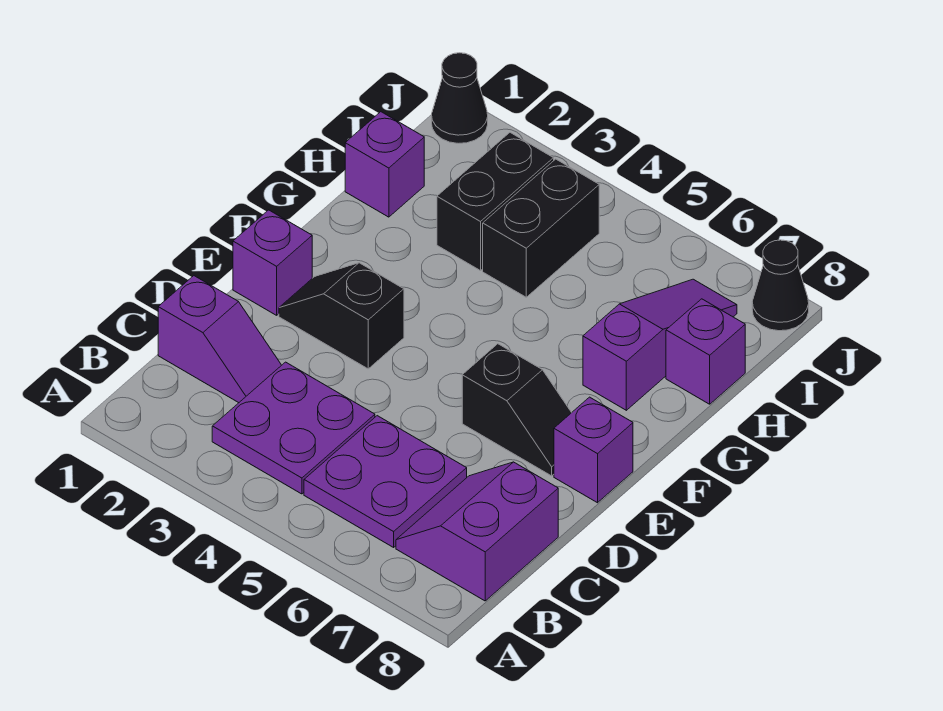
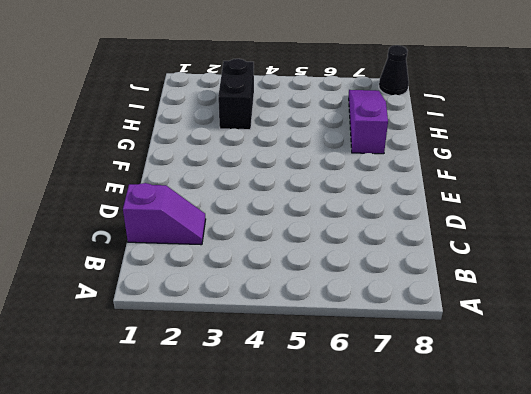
none -> purple plate B3:C4 level 1
none -> purple plate B5:C6 level 1
none -> purple slope B7:C8 level 1 top 8

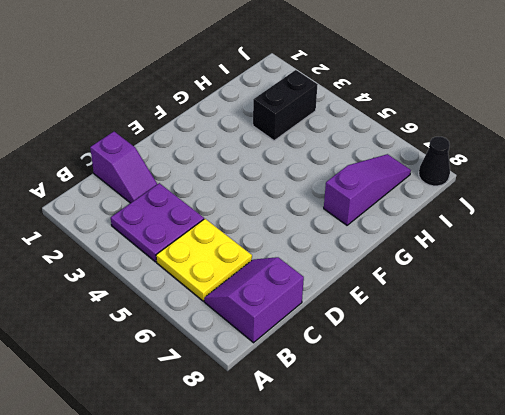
yellow plate B5:C6 level 1 -> purple plate B5:C6 level 1
none -> purple brick E1 level 1
none -> black slope E2:E3 level 1 top 3
none -> black slope E6:E7 level 1 top 6

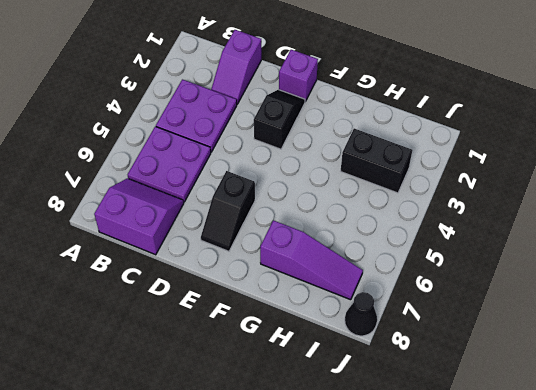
none -> purple brick E8 level 1
none -> purple brick H1 level 1
none -> black brick H4:I4 level 1

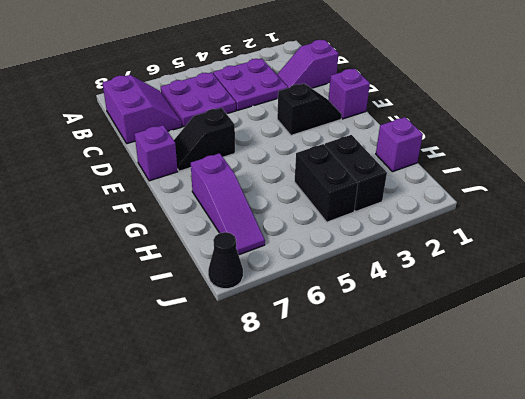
none -> purple brick H8 level 1
none -> black cone J1 level 1

